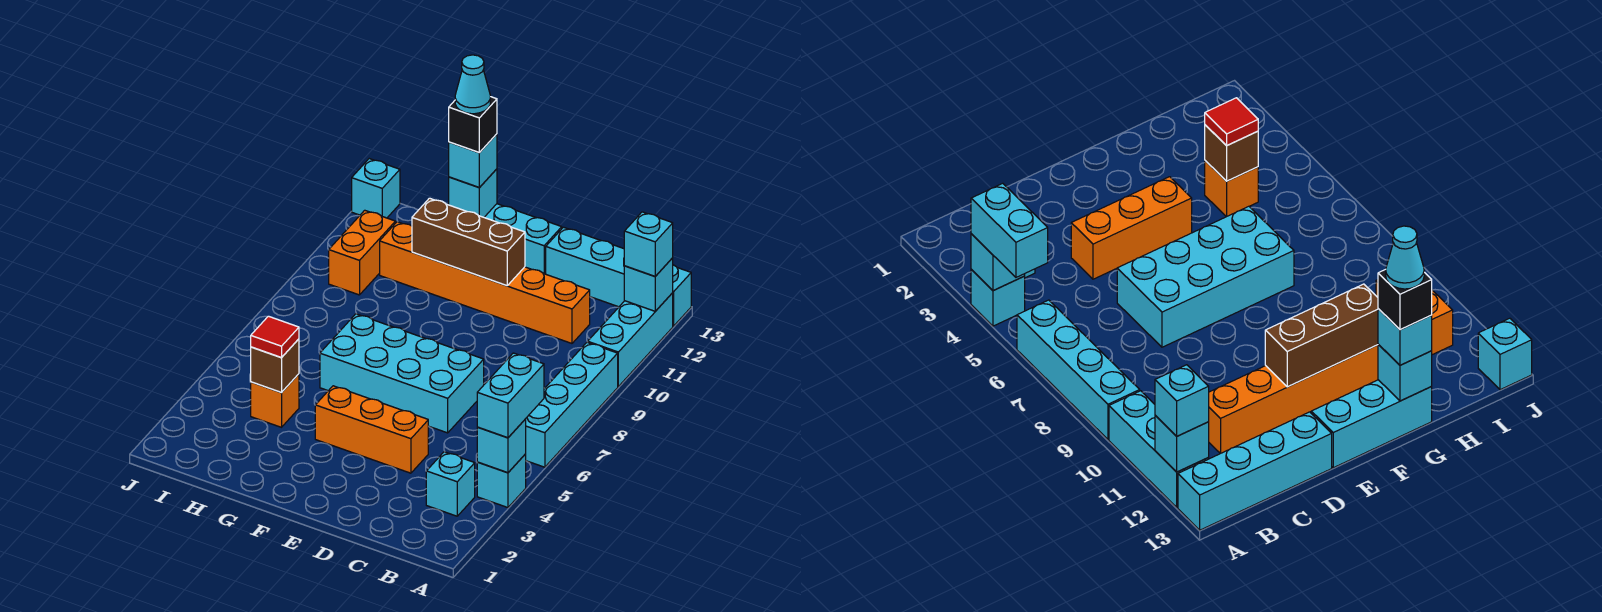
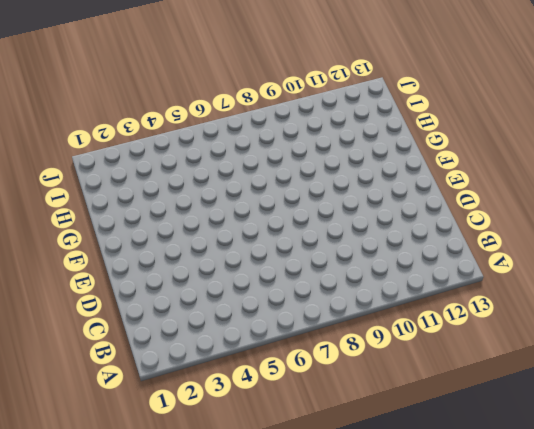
none -> cyan brick A4 level 1
none -> cyan brick A6:A9 level 1
none -> cyan brick A10:A12 level 1

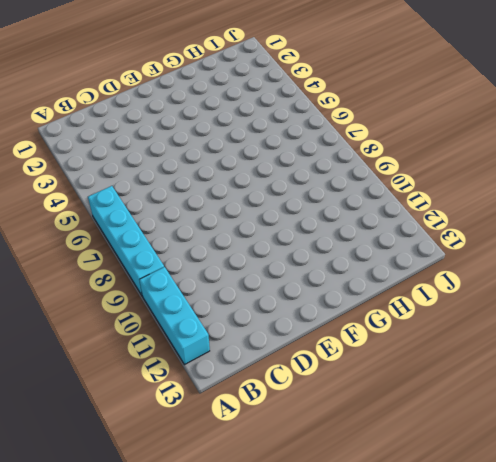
none -> cyan brick A4 level 1
none -> cyan brick A13:D13 level 1
none -> cyan brick B3 level 1

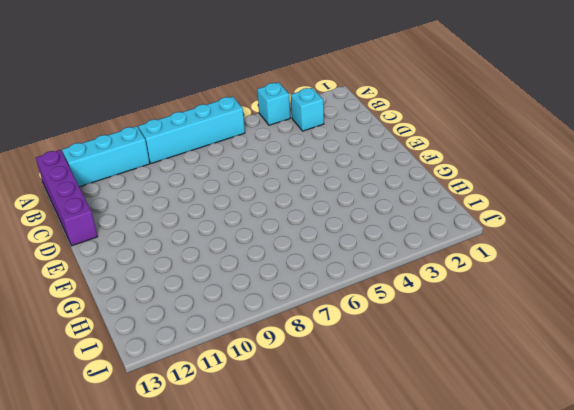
purple brick A13:D13 level 1 -> cyan brick A13:D13 level 1
none -> orange brick C11:H11 level 1
none -> orange brick D4:F4 level 1
none -> cyan brick D6:G7 level 1

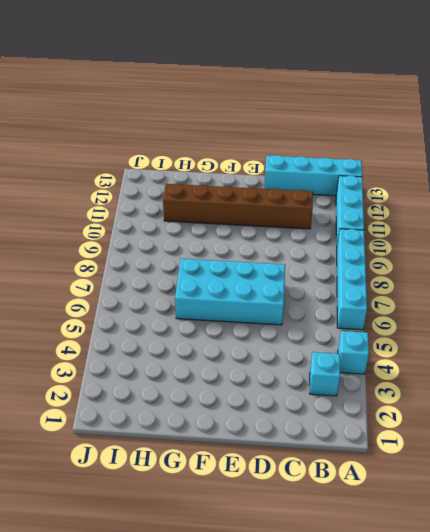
brown brick C11:H11 level 1 -> orange brick C11:H11 level 1
none -> orange brick D4:F4 level 1
none -> cyan brick E13:G13 level 1
none -> orange brick H4 level 1

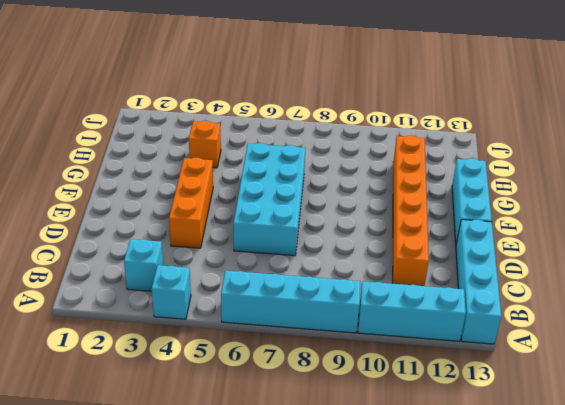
none -> orange brick I10:I11 level 1
none -> cyan brick J13 level 1
none -> cyan brick A4 level 2

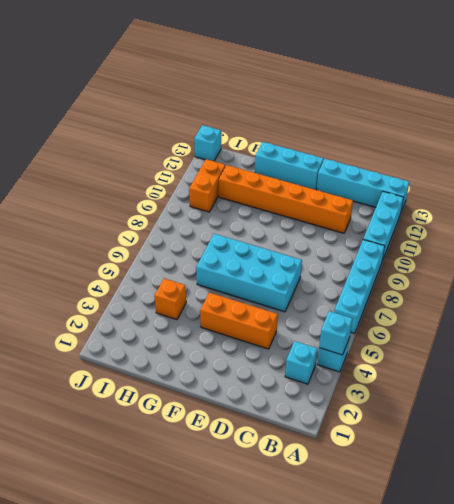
none -> cyan brick A12 level 2
none -> brown brick E11:G11 level 2
none -> cyan brick G13 level 2

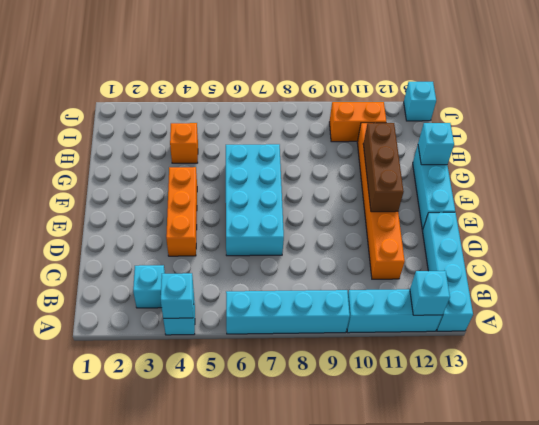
none -> brown brick H4 level 2
none -> cyan brick A4:A5 level 3
none -> cyan brick A12 level 3

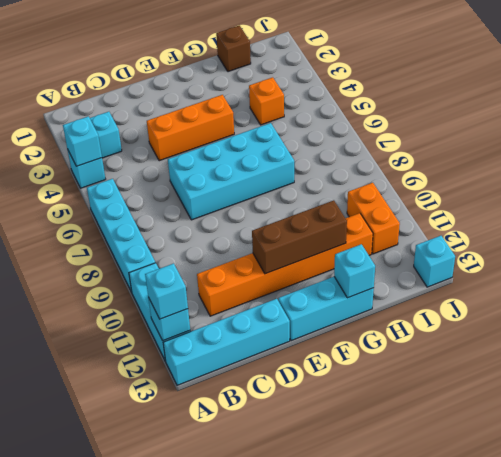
brown brick H1 level 1 -> brown brick H4 level 2
none -> cyan brick A4:A5 level 3
none -> cyan brick G13 level 3
none -> red tile H4 level 3

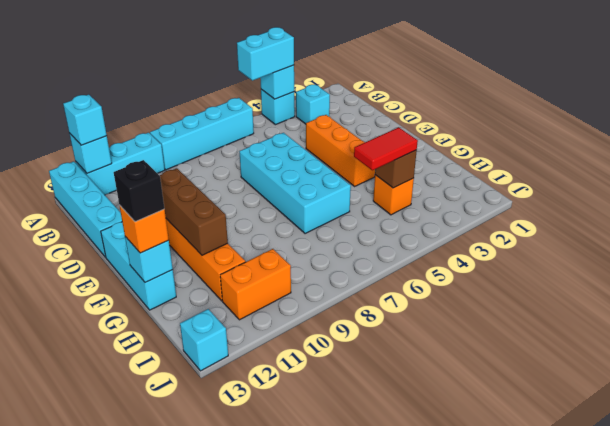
orange brick G13 level 3 -> cyan brick G13 level 3
red tile H4:H5 level 3 -> red tile H4 level 3
none -> cyan cone G13 level 5

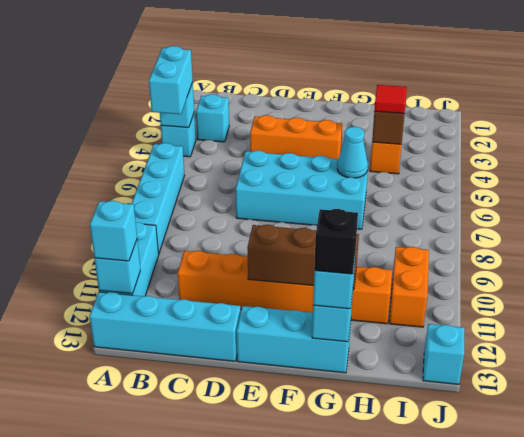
cyan cone G6 level 2 -> cyan cone G13 level 5

